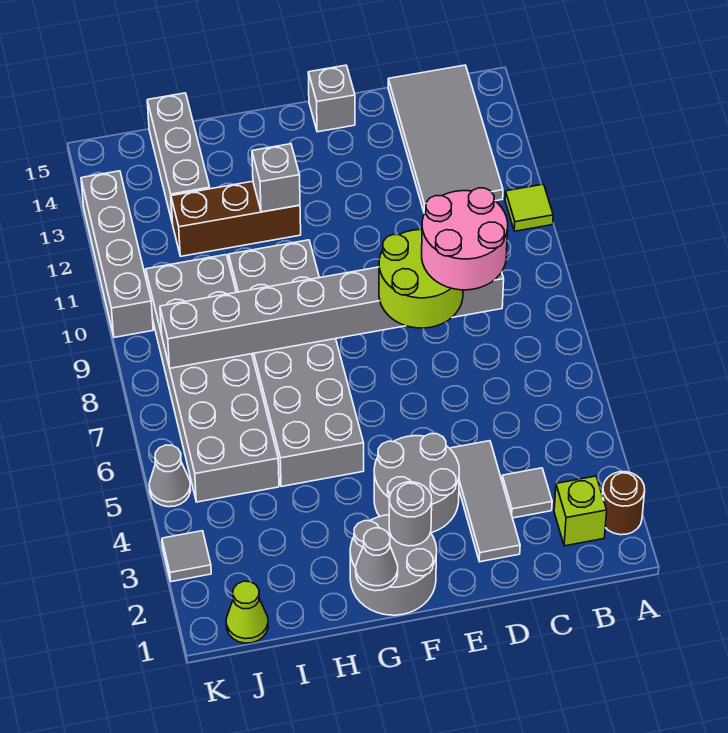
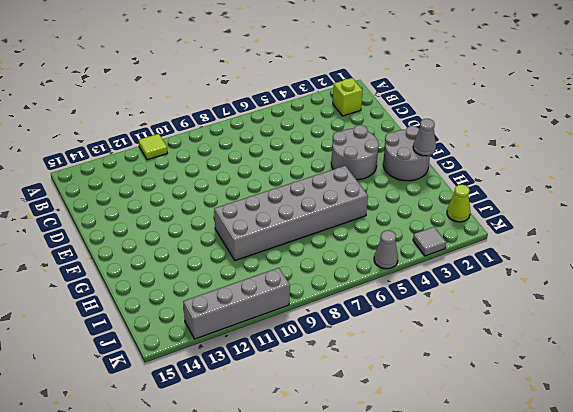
none -> brown round brick A2 level 1
none -> grey tile B12:C15 level 1
none -> grey tile C3 level 1

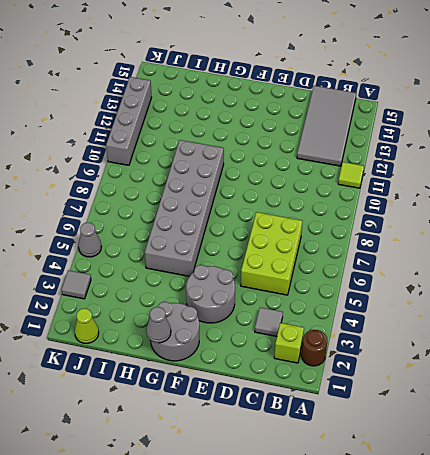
lime brick C5:D7 level 1 -> none
none -> grey tile D2:D4 level 1
none -> grey brick E15 level 1
none -> brown brick G12:I12 level 1

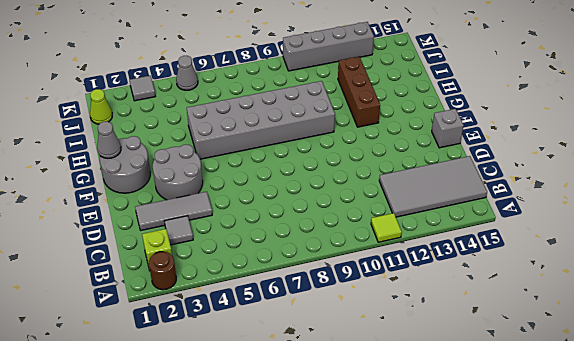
none -> grey brick I5:J10 level 1
none -> grey brick I13:I15 level 1
none -> grey brick C8:J8 level 2

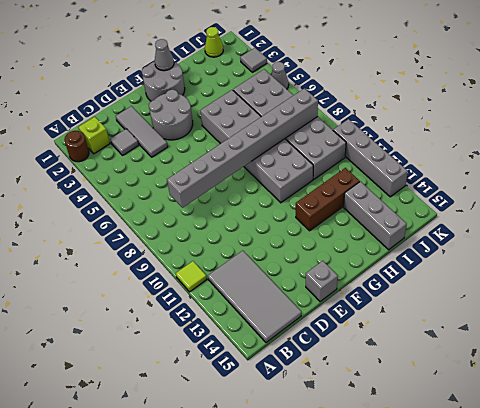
none -> grey round brick F2 level 2
none -> grey brick G12 level 2
none -> lime round brick D7:E8 level 3

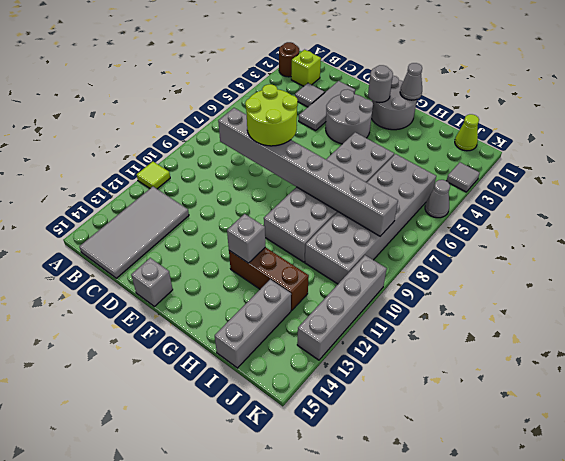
none -> pink round brick C7:D8 level 4

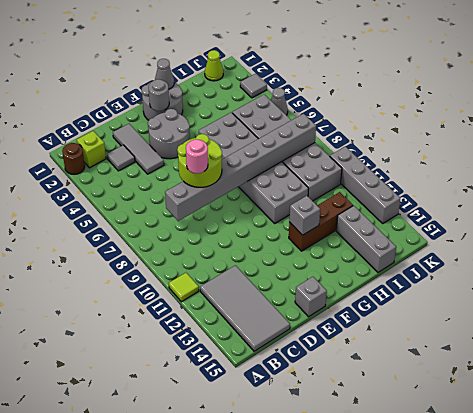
pink round brick D8 level 4 -> pink round brick C7:D8 level 4

